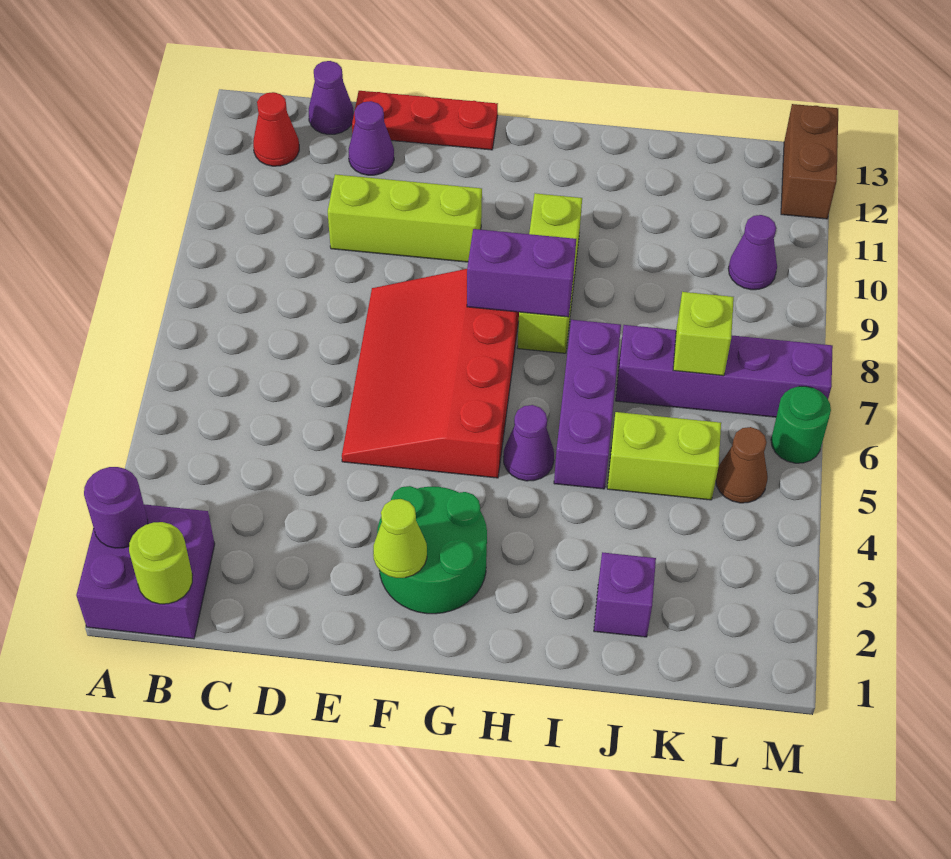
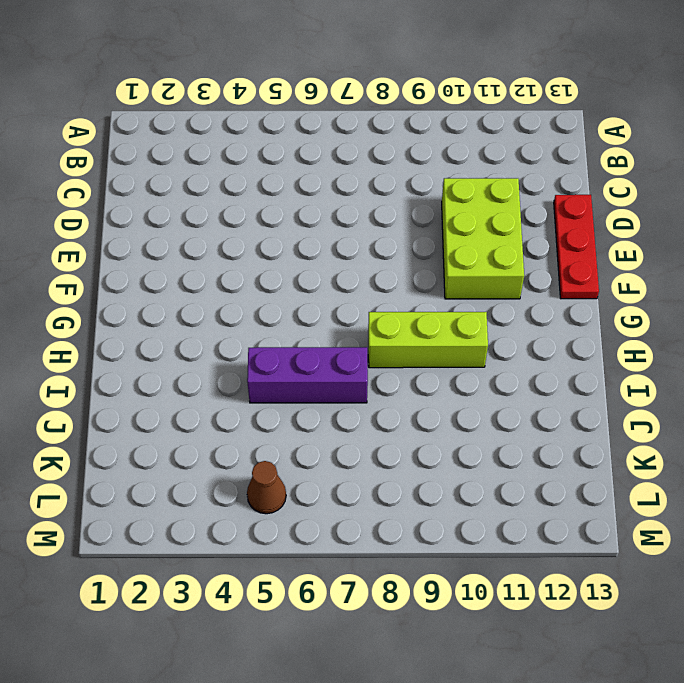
lime brick D10:F11 level 1 -> lime brick D10:F10 level 1
none -> purple brick A1:B2 level 1
none -> red cone B12 level 1
none -> purple cone C13 level 1

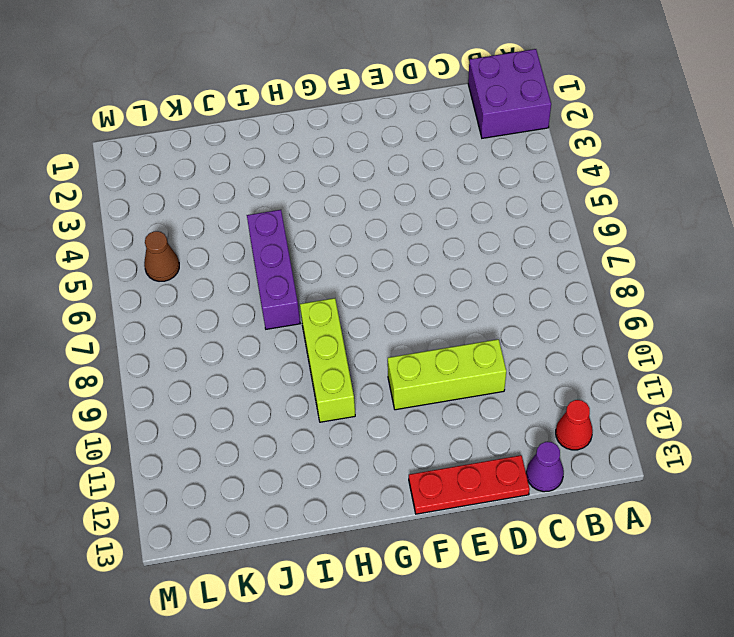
none -> purple cone D12 level 1
none -> red slope E5:G8 level 1 top G
none -> green round brick F2:G3 level 1

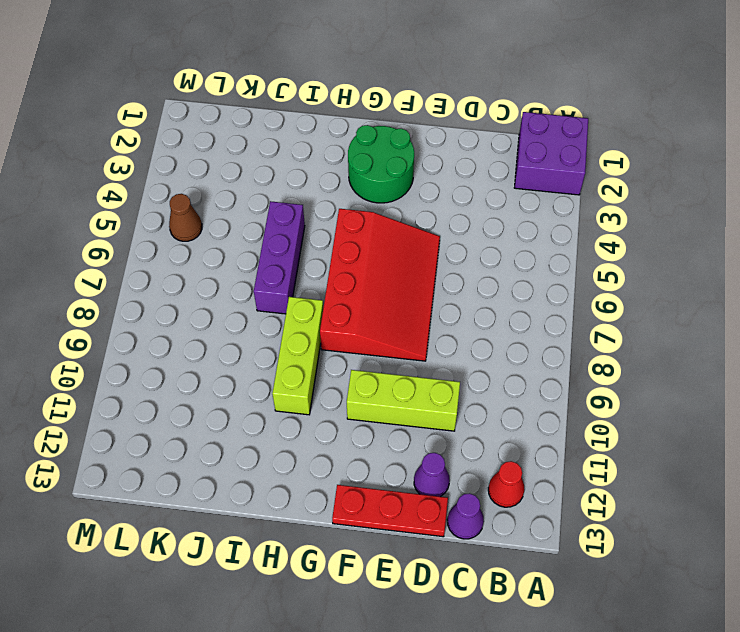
none -> purple cone H5 level 1
none -> purple brick J2 level 1
none -> lime brick J5:K5 level 1

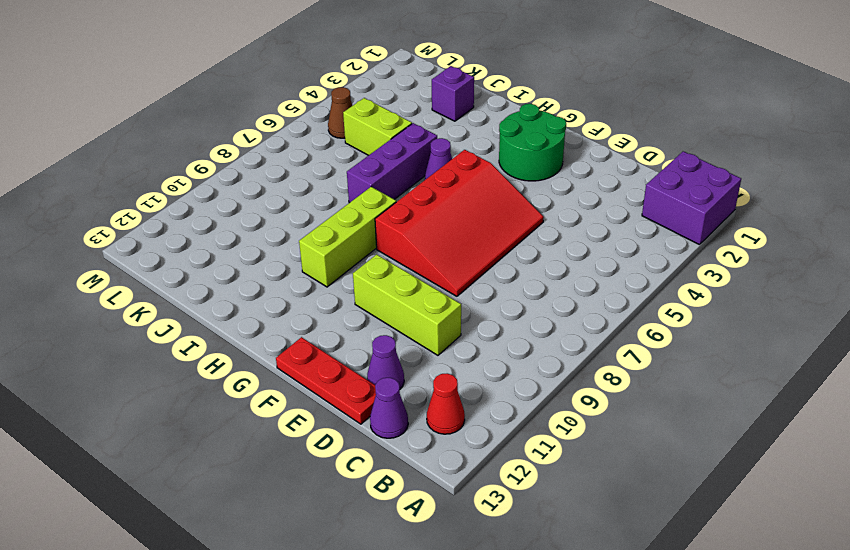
none -> purple brick J7:M7 level 1
none -> purple cone L10 level 1
none -> green round brick M6 level 1

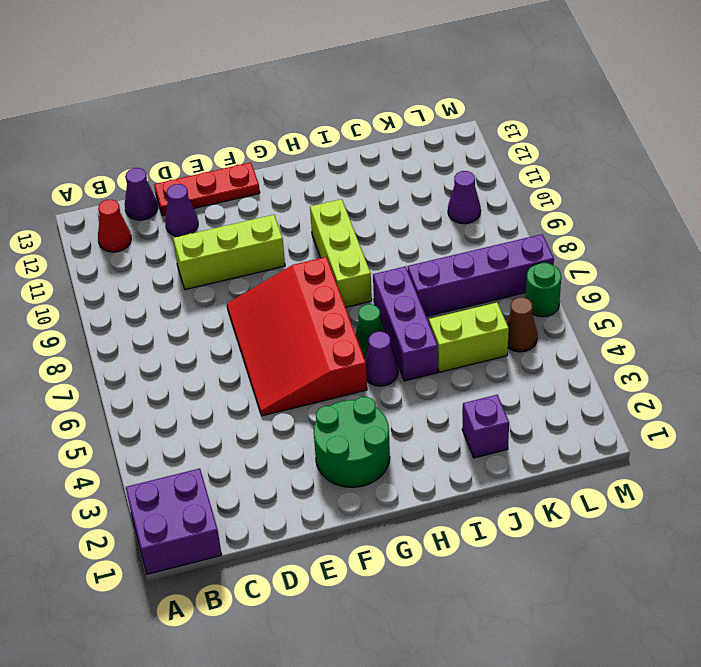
green cone H6 level 1 -> none
none -> brown brick M12:M13 level 1
none -> purple round brick A2 level 2
none -> lime round brick B1 level 2

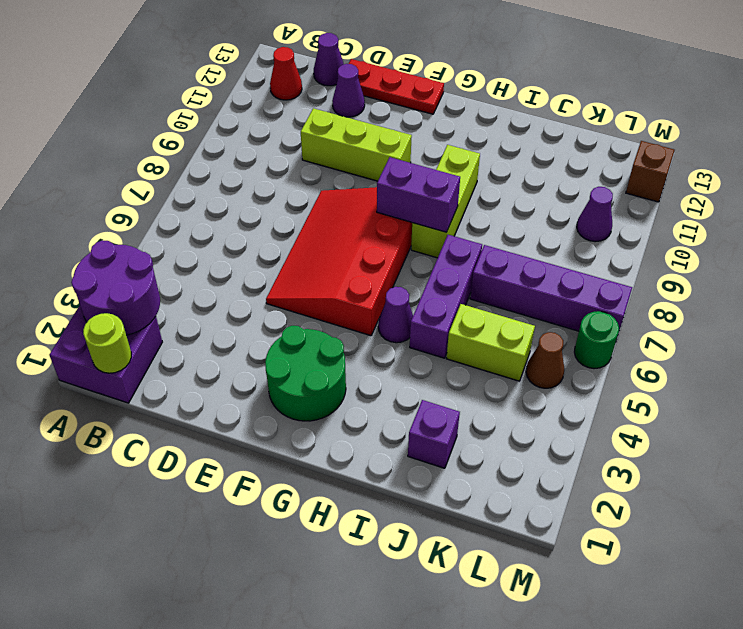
purple round brick A2:B3 level 2 -> purple round brick A2 level 2
brown brick M12 level 1 -> brown brick M12:M13 level 1
none -> lime cone F2 level 2
none -> lime brick K7 level 2

